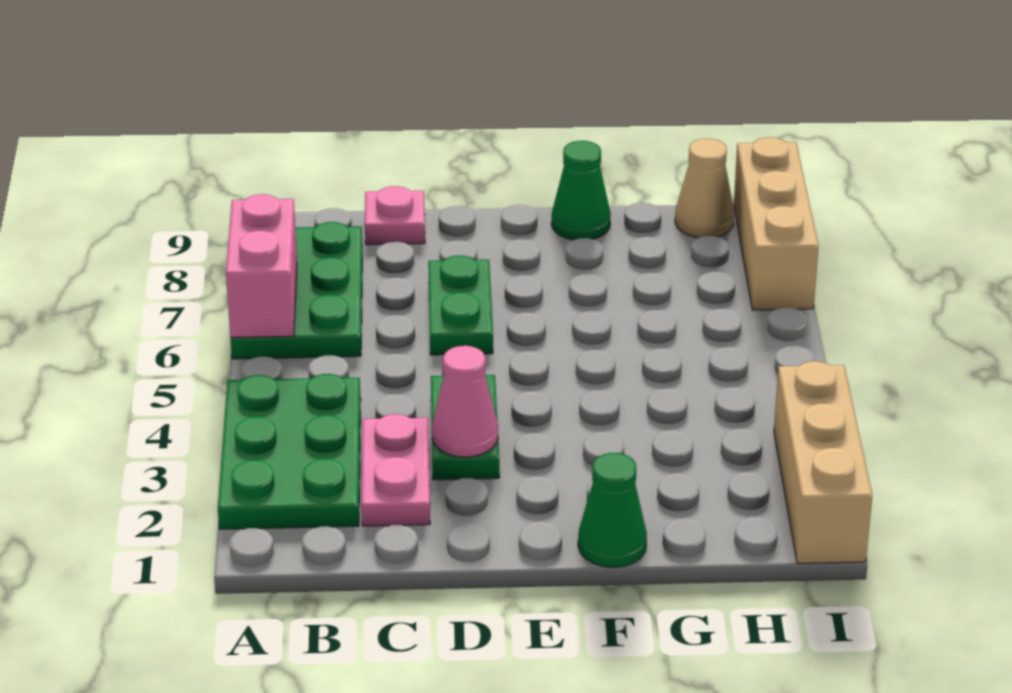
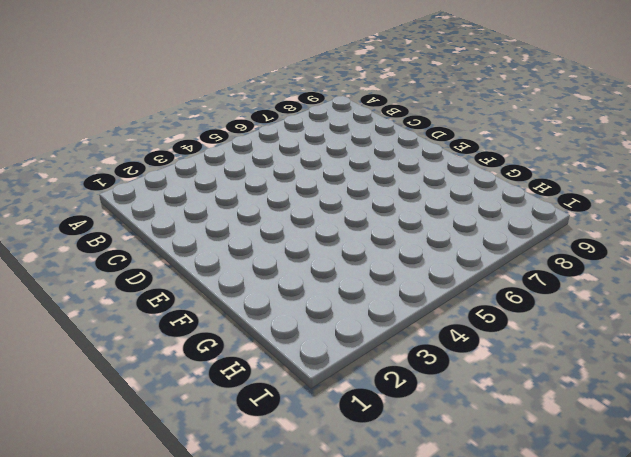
none -> green plate A2:B4 level 1
none -> green plate A6:B8 level 1
none -> pink plate C2:C3 level 1

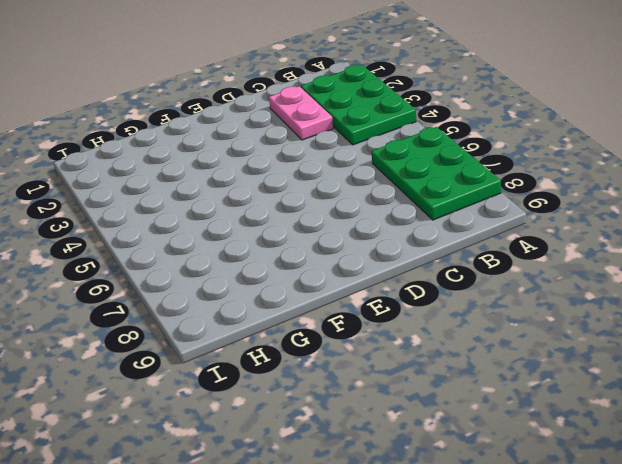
none -> pink plate C9 level 1
none -> green plate D3:D4 level 1
none -> green plate D6:D7 level 1

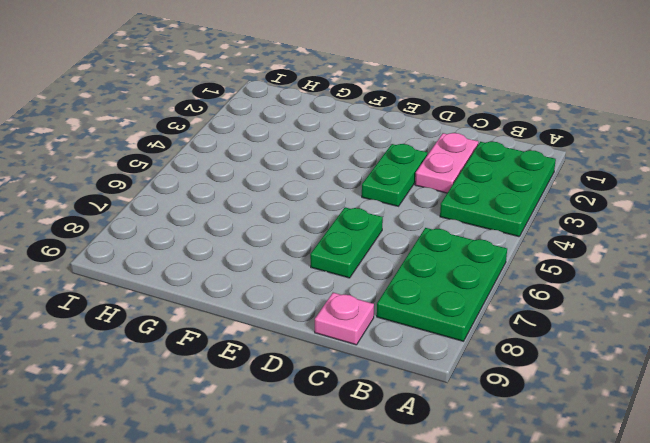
none -> green cone F1 level 1
none -> green cone F9 level 1
none -> tan cone H9 level 1

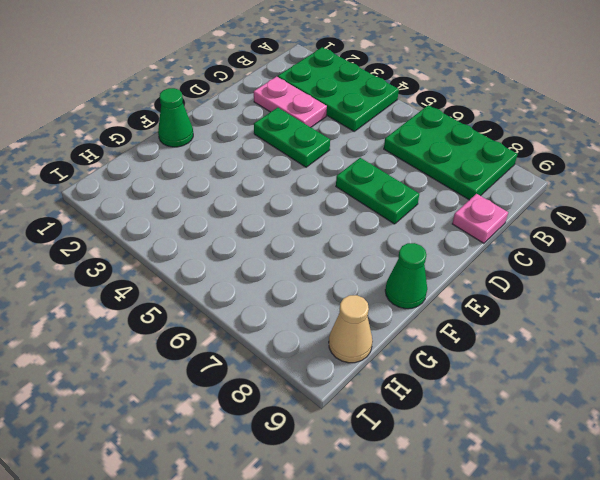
none -> tan brick I1:I3 level 1
none -> tan brick I7:I9 level 1
none -> pink brick A6:A7 level 2

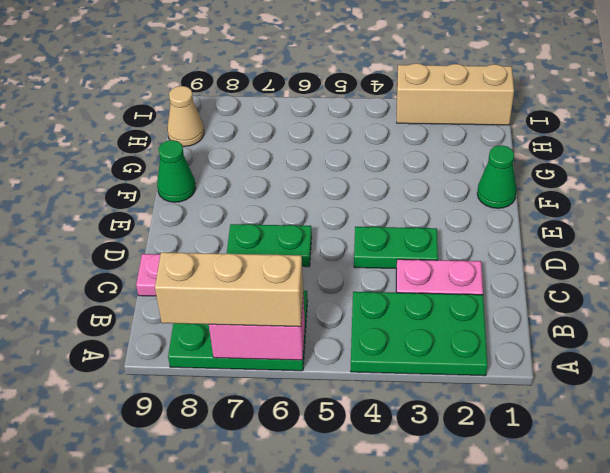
tan brick A6:A8 level 3 -> tan brick I7:I9 level 1
none -> pink cone D3 level 2

